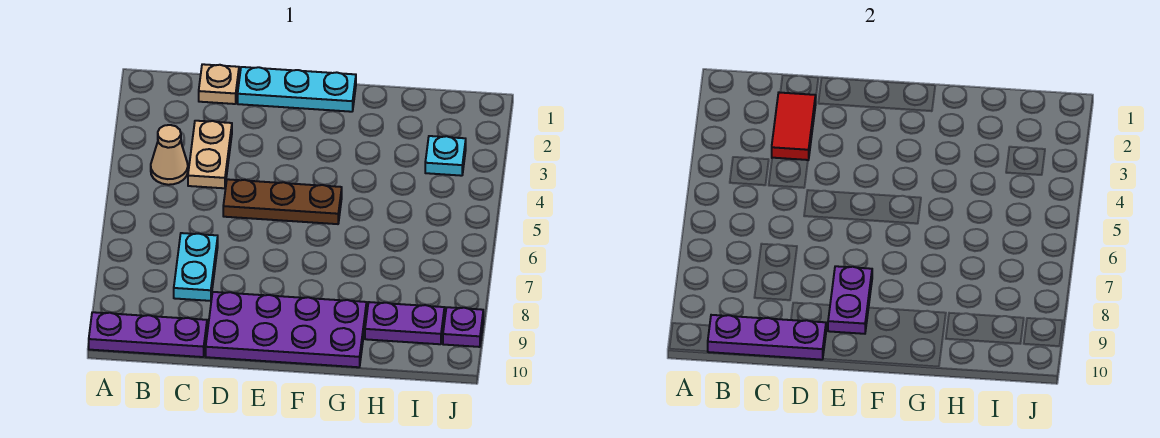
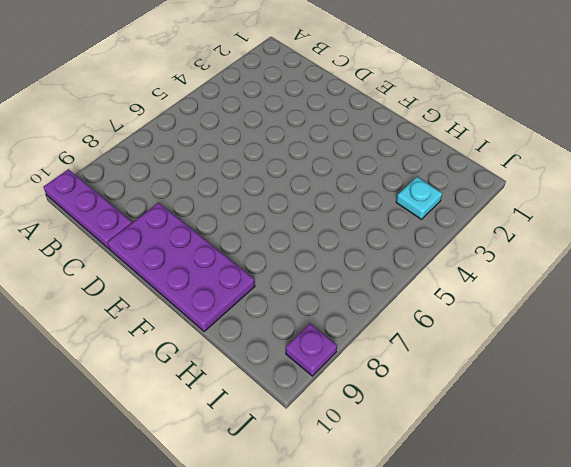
none -> tan cone B4 level 1
none -> tan plate C1 level 1
none -> tan plate C3:C4 level 1

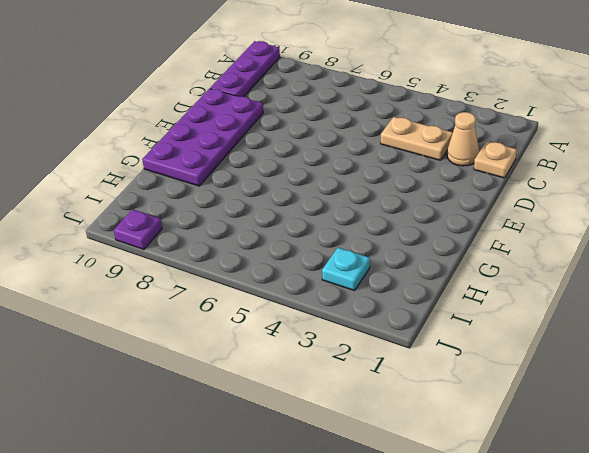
tan cone C2 level 1 -> tan cone B4 level 1
none -> cyan plate C7:C8 level 1
none -> cyan plate D1:F1 level 1
none -> brown plate D5:F5 level 1

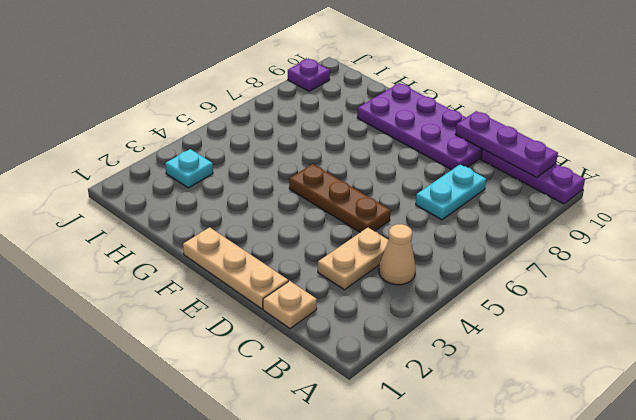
tan plate D1:F1 level 1 -> cyan plate D1:F1 level 1
none -> purple plate H9:I9 level 1
none -> red tile C2:C3 level 2
none -> purple plate E8:E9 level 2

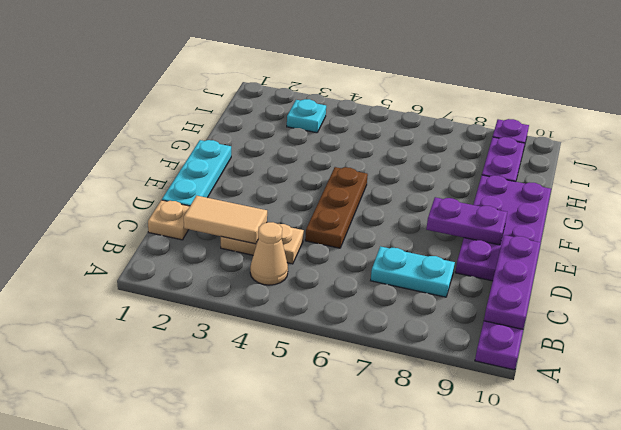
tan tile C2:C3 level 2 -> red tile C2:C3 level 2

